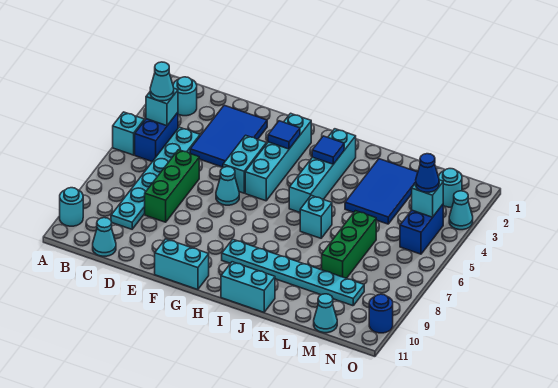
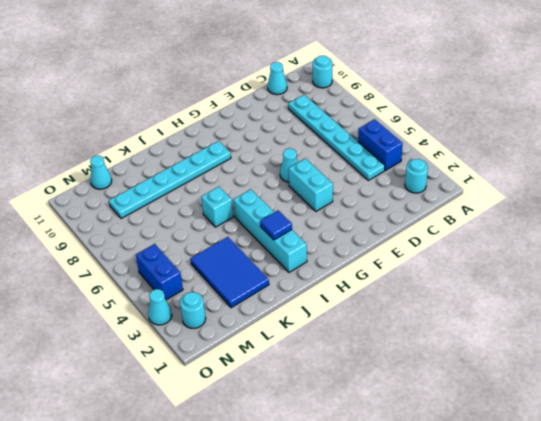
none -> cyan brick A5 level 1
none -> blue tile D2:E4 level 1
none -> green brick D6:D8 level 1

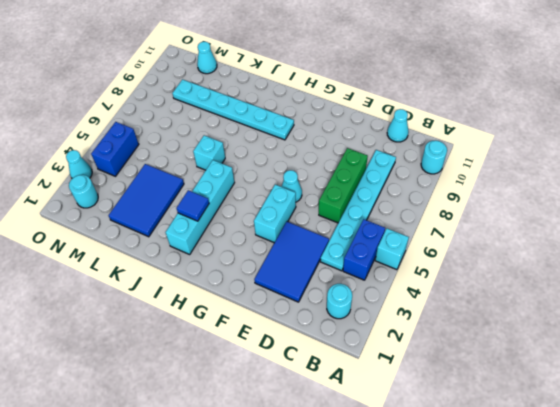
none -> cyan brick F11:G11 level 1
none -> cyan brick G2:G5 level 1
none -> cyan brick I11:J11 level 1

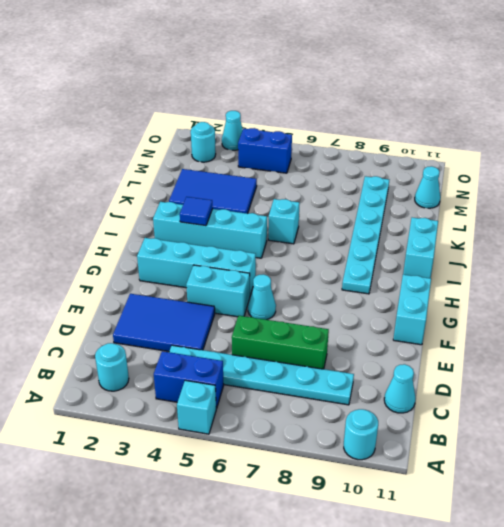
none -> green brick L6:L8 level 1
none -> blue round brick O10 level 1
none -> cyan brick B4 level 2

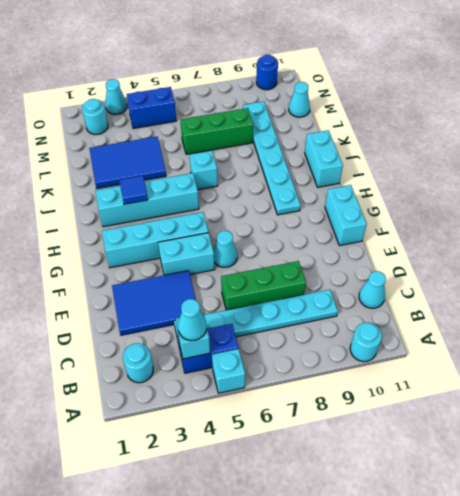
none -> blue tile G3 level 2
none -> cyan brick N4 level 2
none -> blue cone N4 level 3

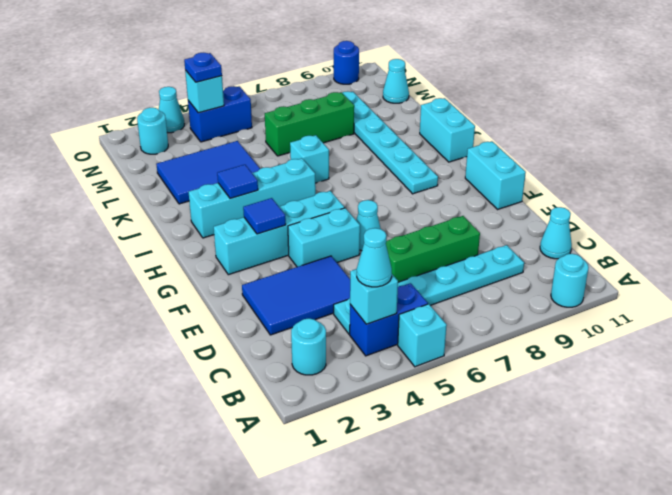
blue plate N4 level 3 -> blue cone N4 level 3

